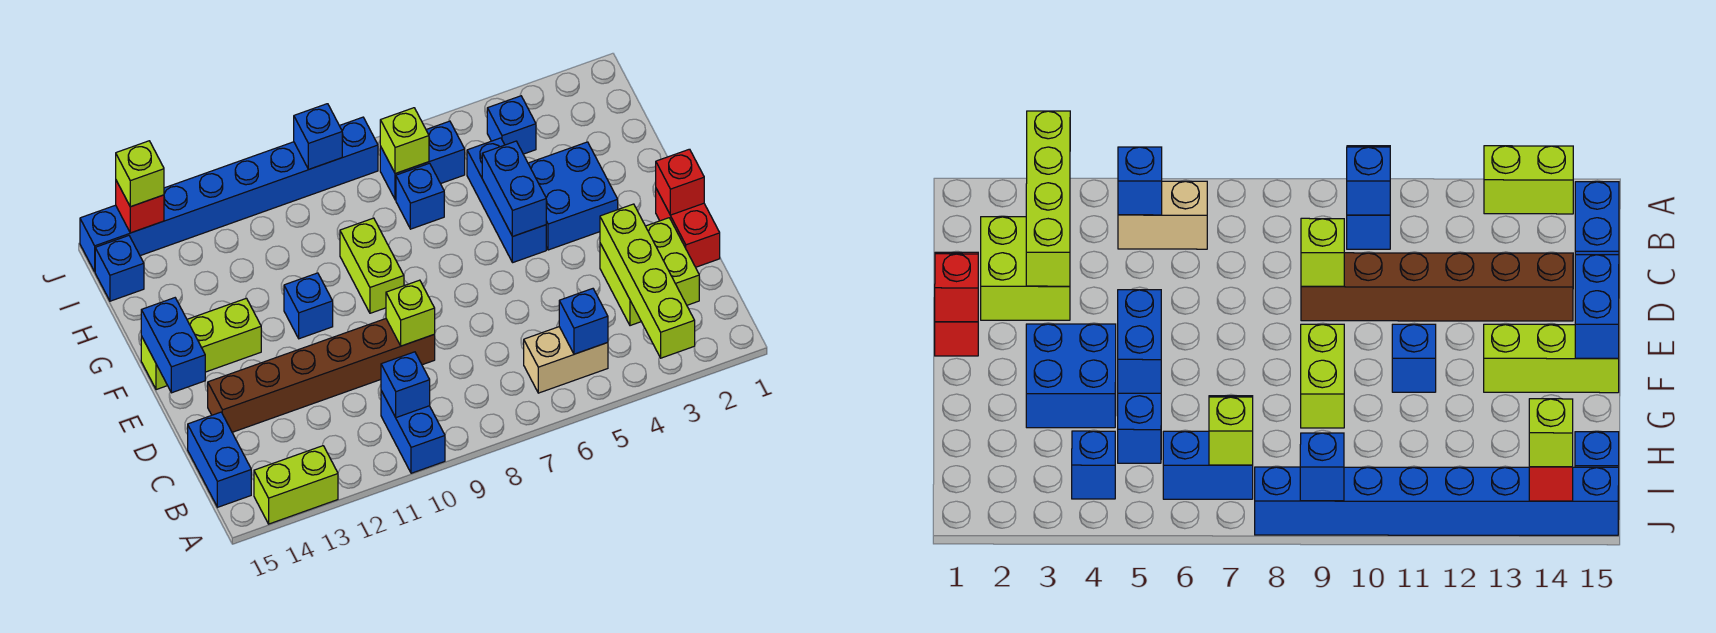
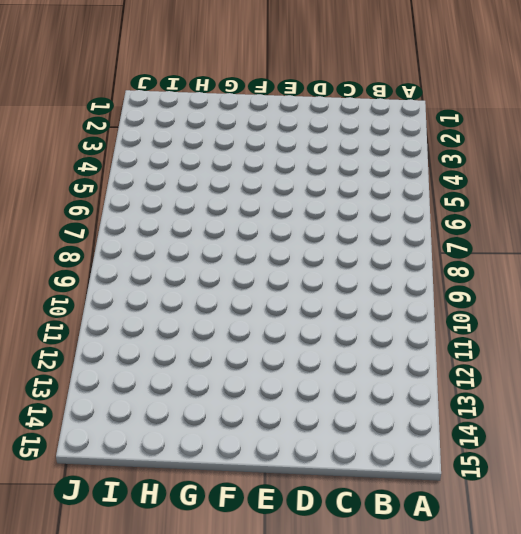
none -> blue brick A10:B10 level 1
none -> lime brick A13:A14 level 1
none -> tan brick B5:B6 level 1

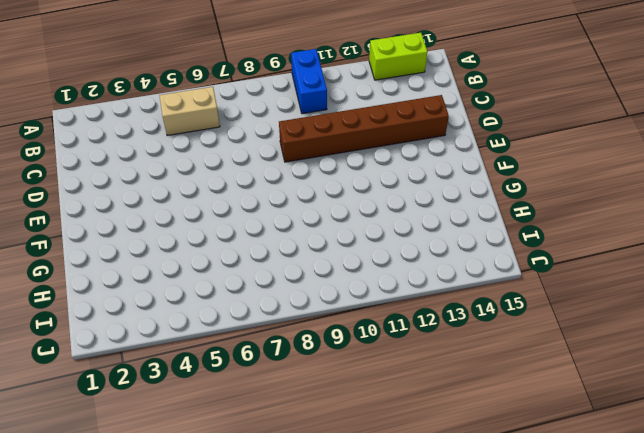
none -> blue brick B15:C15 level 1
none -> lime brick C2:D3 level 1
none -> red brick D1:E1 level 1

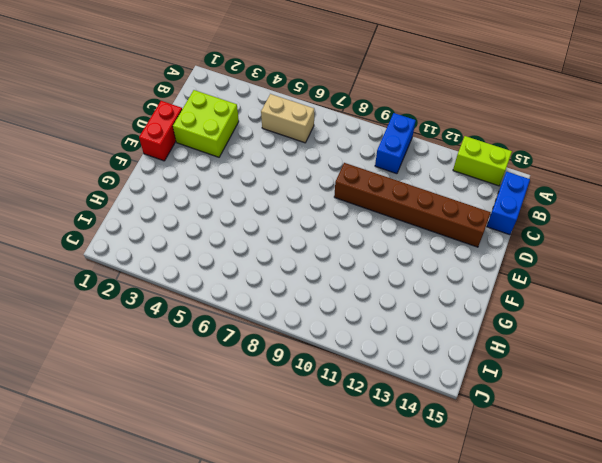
none -> blue brick F3:G4 level 1
none -> blue brick F5:H5 level 1
none -> lime brick F9:G9 level 1

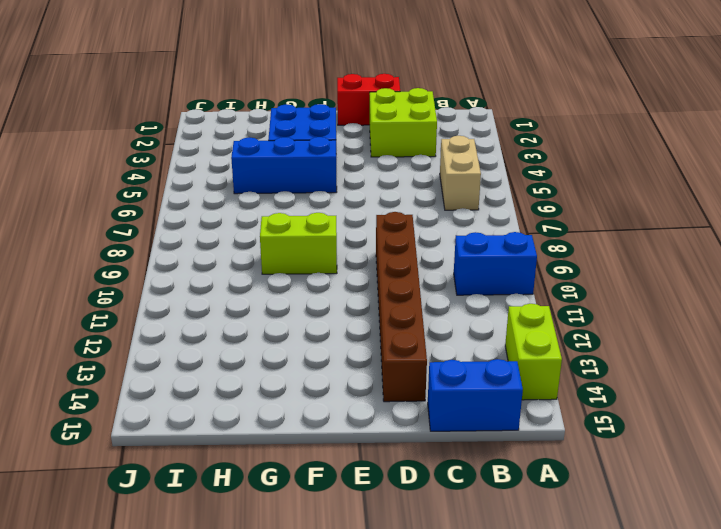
none -> blue brick F11 level 1
none -> lime brick F13:F15 level 1
none -> blue brick H7 level 1

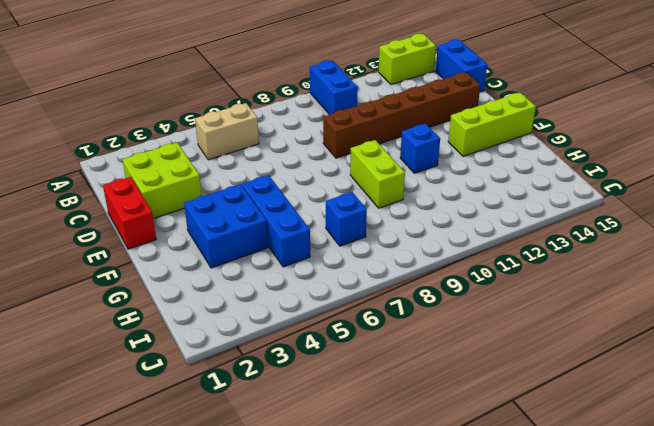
none -> blue brick I4 level 1
none -> blue brick I6:I7 level 1
none -> blue brick I15 level 1

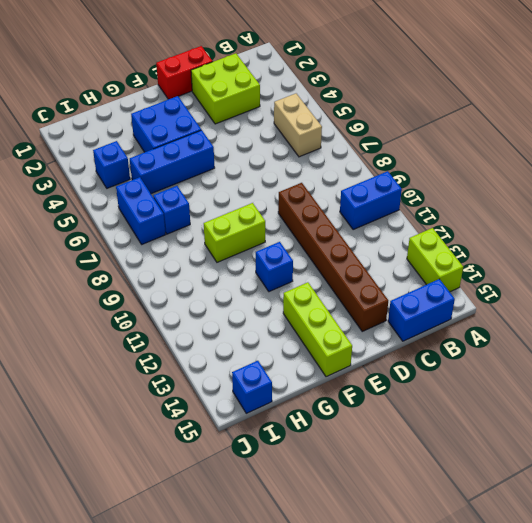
none -> blue brick J8:J15 level 1
none -> lime brick A3:D3 level 2
none -> blue brick B5 level 2

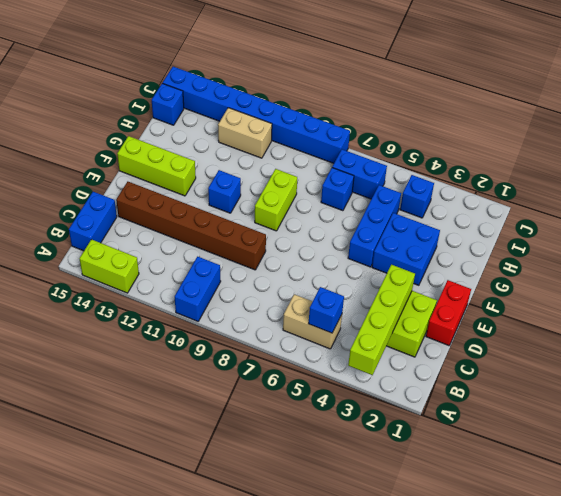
tan brick I11:I12 level 1 -> none
none -> blue brick B10 level 2
none -> lime brick D9 level 2
none -> red brick E1 level 2

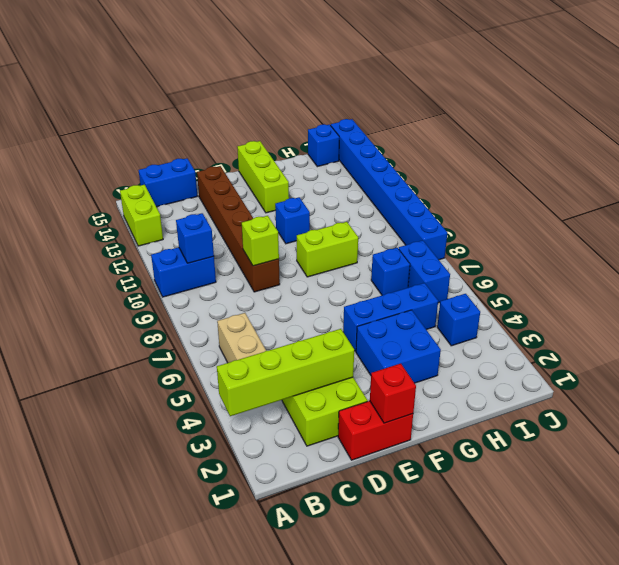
none -> blue brick B5 level 2
none -> blue brick E15:F15 level 2
none -> blue brick F5:G5 level 2

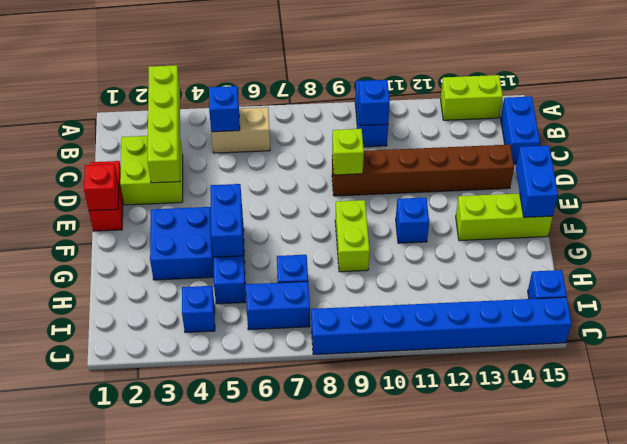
none -> lime brick I7 level 2
none -> blue brick J9 level 2
none -> red brick J14 level 2

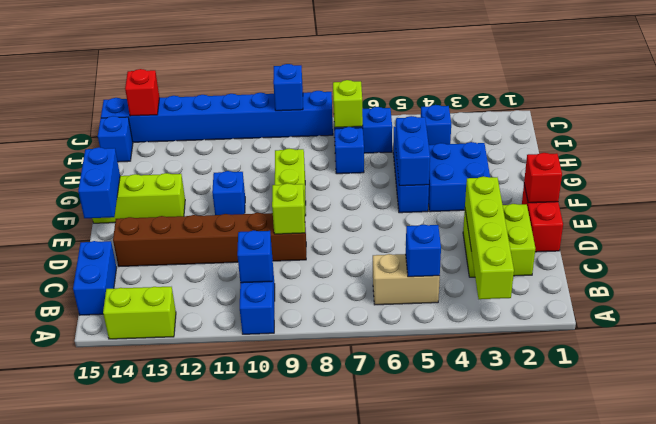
none -> lime brick J14 level 3

